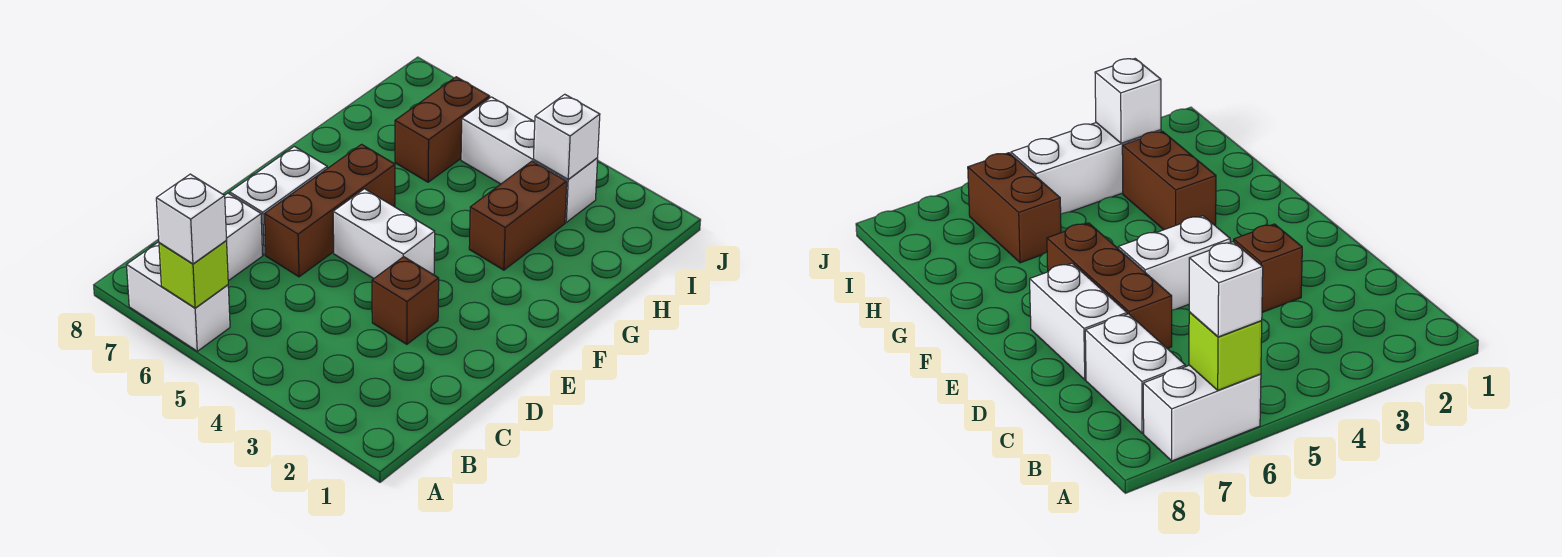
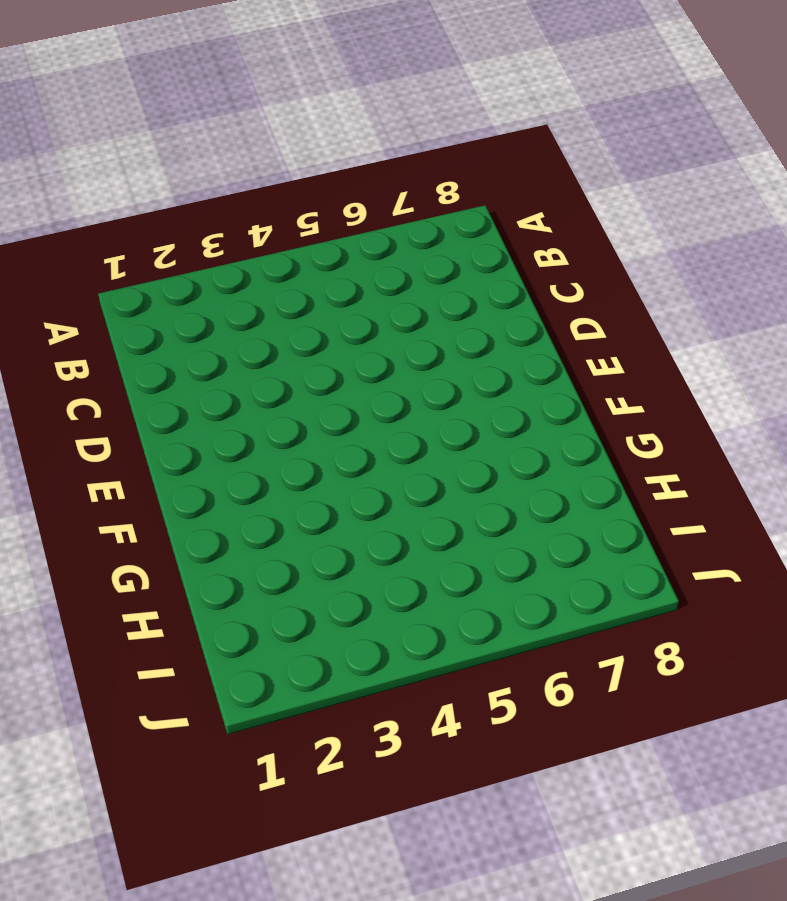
none -> white brick A6:A7 level 1
none -> white brick B7:C7 level 1
none -> brown brick D3 level 1

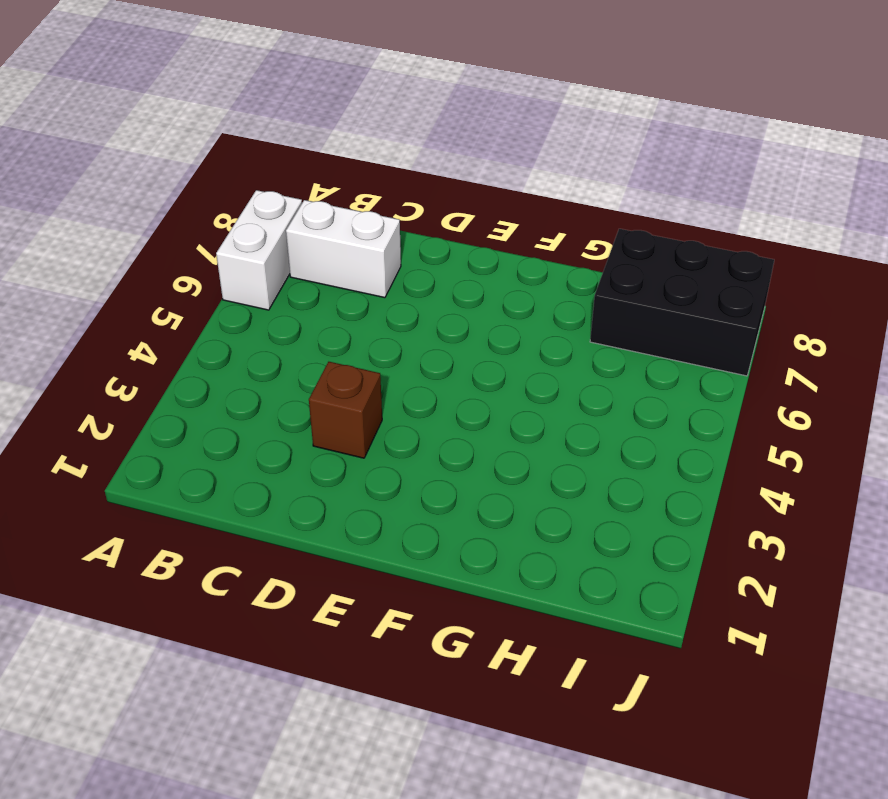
black brick H7:J8 level 1 -> none
none -> brown brick D6:F6 level 1
none -> white brick D7:E7 level 1
none -> white brick E4:E5 level 1

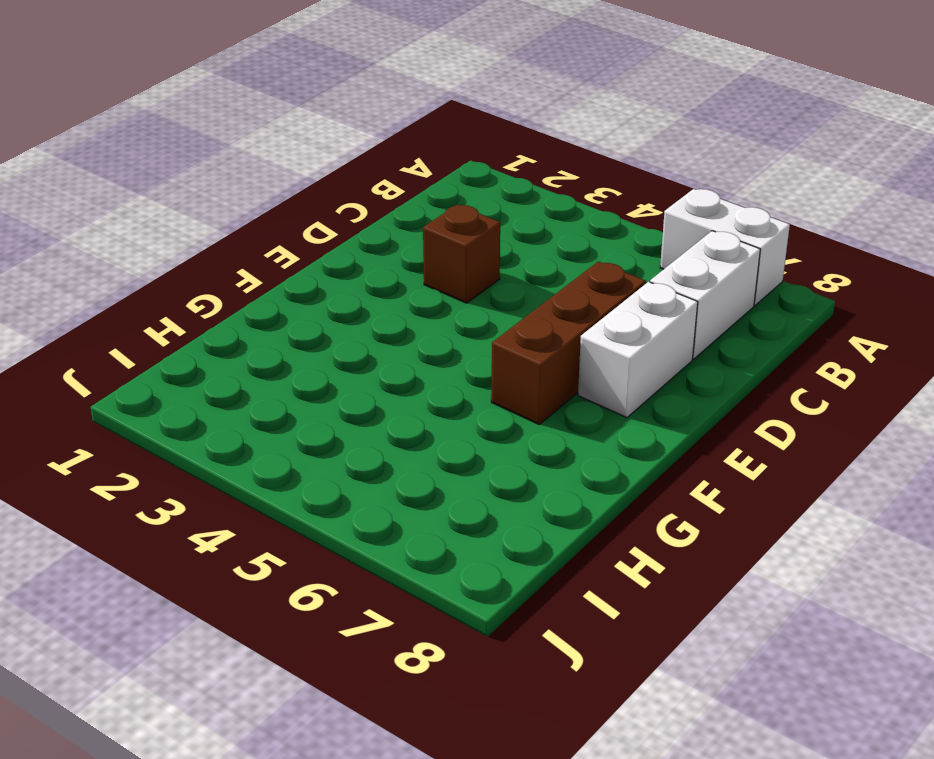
none -> white brick E4:E5 level 1
none -> brown brick G3:H3 level 1
none -> brown brick H6:I6 level 1

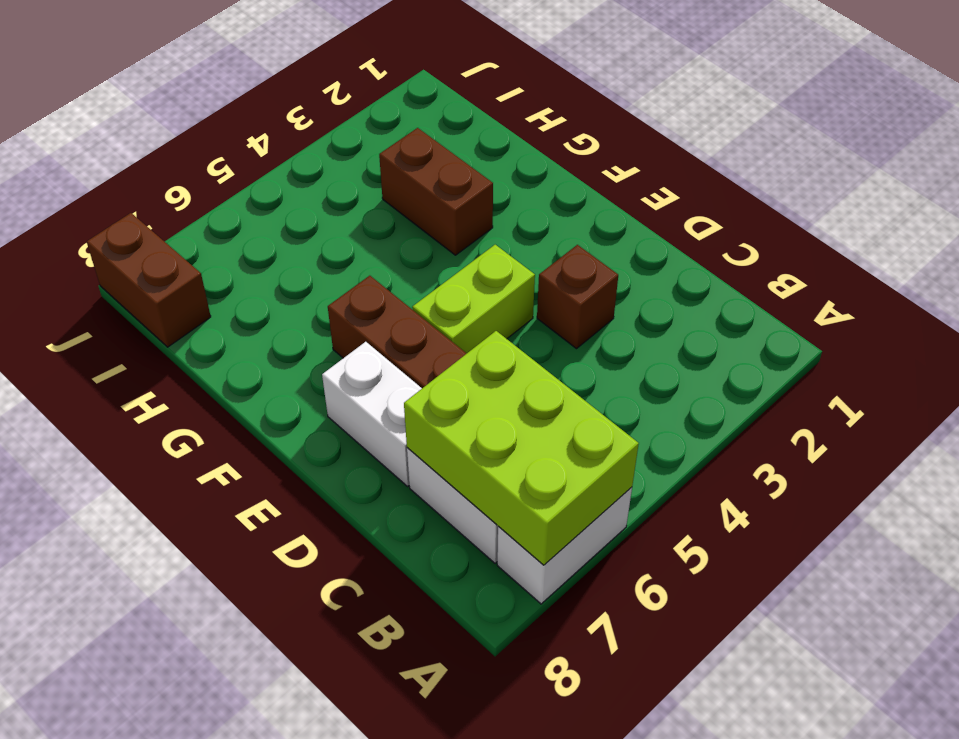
lime brick A6:C7 level 2 -> lime brick A6 level 2
lime brick E4:E5 level 1 -> white brick E4:E5 level 1
brown brick I8:J8 level 1 -> brown brick H6:I6 level 1
none -> white brick I3:I5 level 1
none -> white brick I3 level 2
none -> white brick A6 level 3

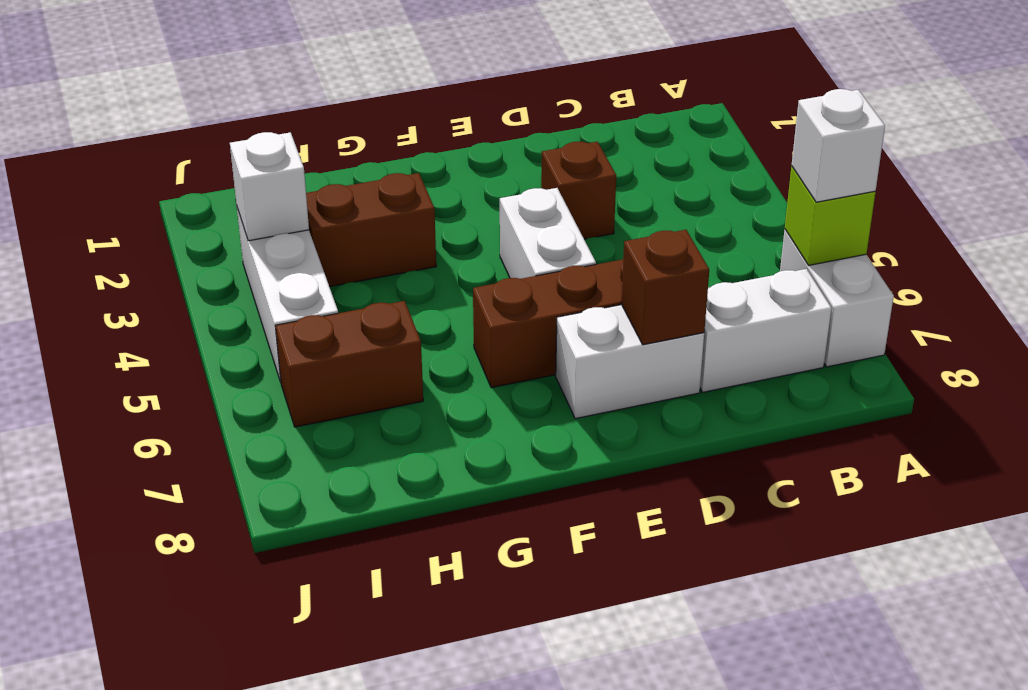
brown brick D7 level 2 -> none

